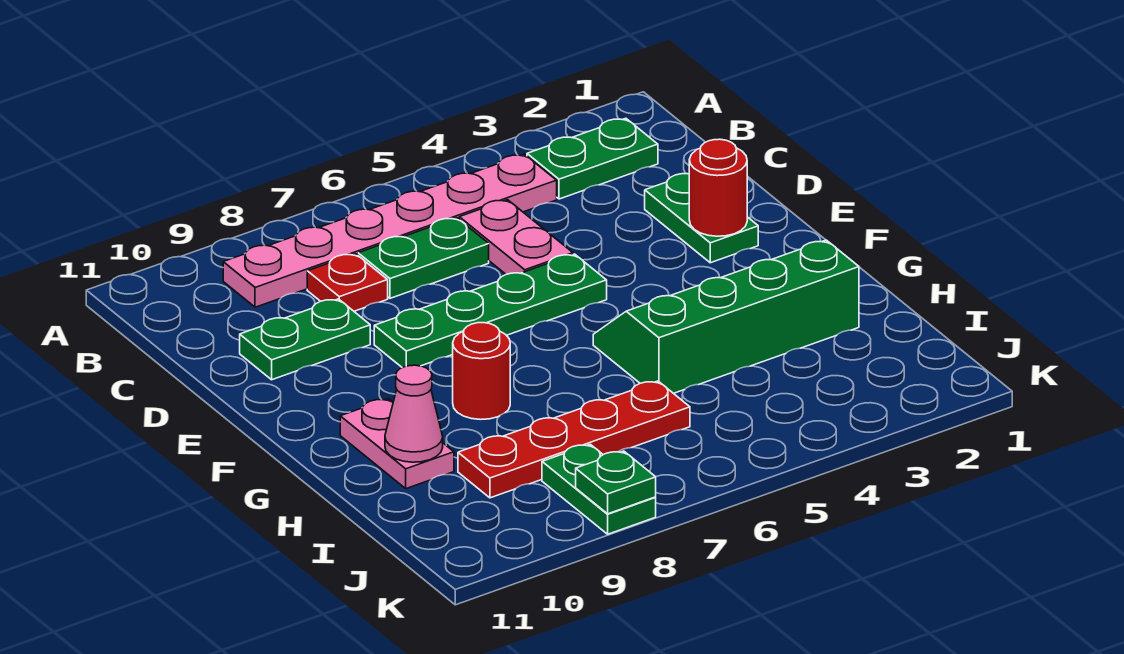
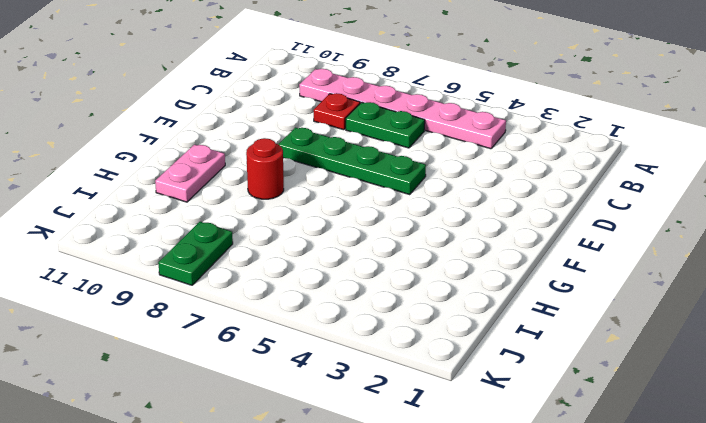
none -> green plate B2:B3 level 1
none -> pink plate C5:D5 level 1
none -> green plate D2:E2 level 1

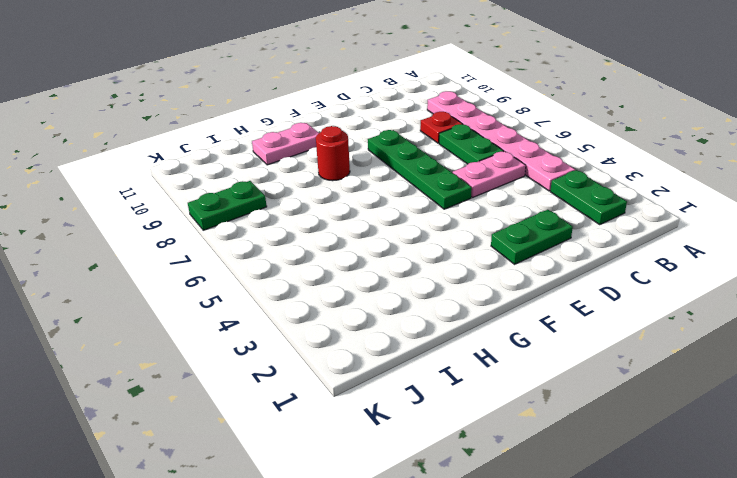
none -> green plate D9:D10 level 1
none -> green slope G2:H5 level 1 top H
none -> red plate I6:I9 level 1

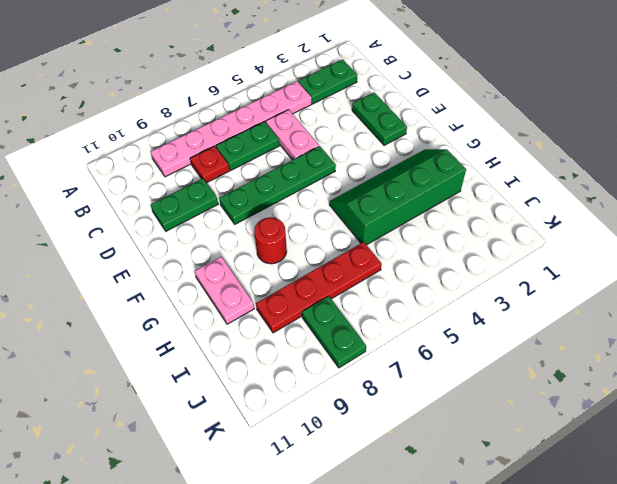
none -> red round brick E2 level 2
none -> pink cone H10 level 2
none -> green plate K8 level 2

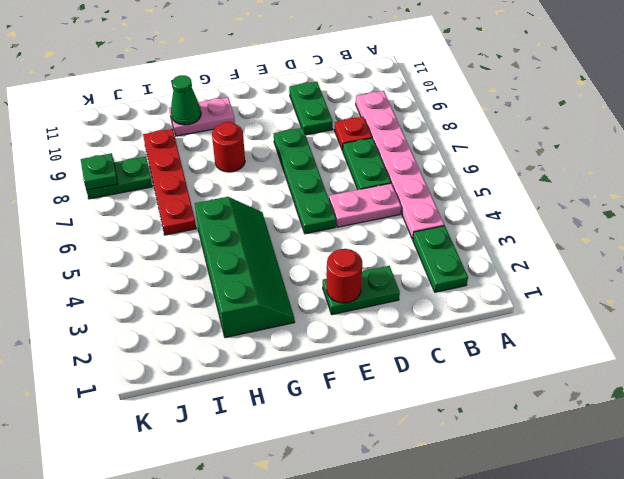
green cone H10 level 2 -> pink cone H10 level 2

